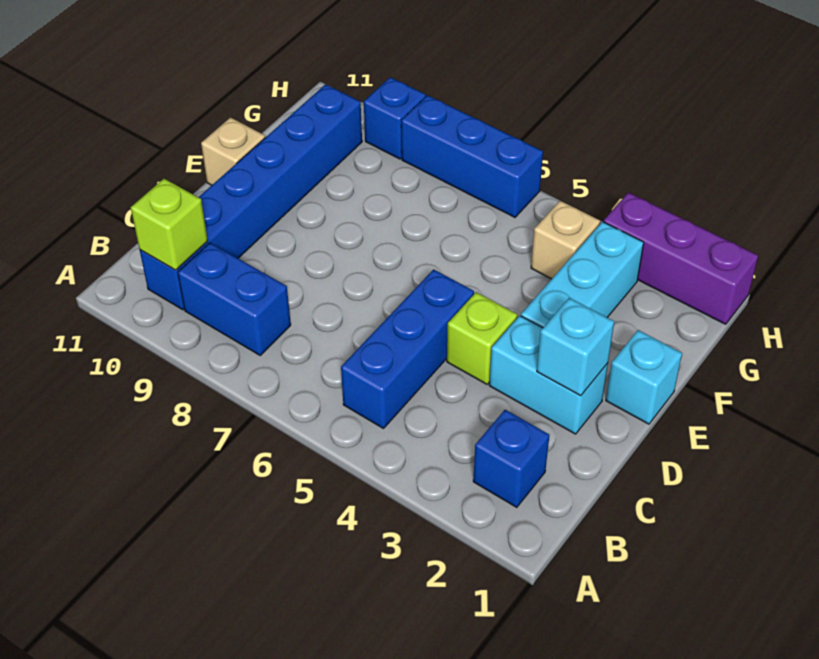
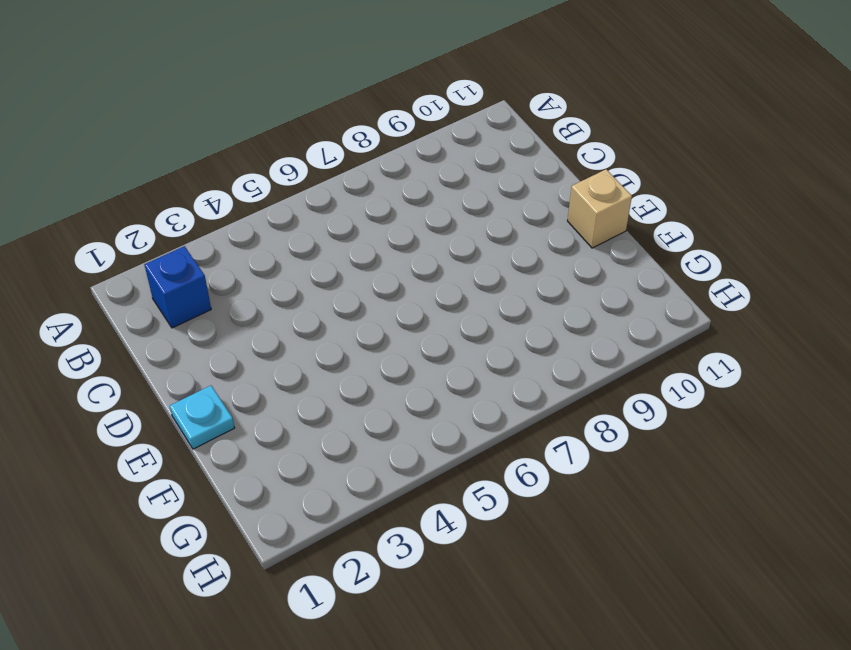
cyan plate E1 level 1 -> cyan brick E1 level 1
none -> blue brick B5:D5 level 1
none -> blue brick B8:B9 level 1
none -> blue brick B10:G10 level 1

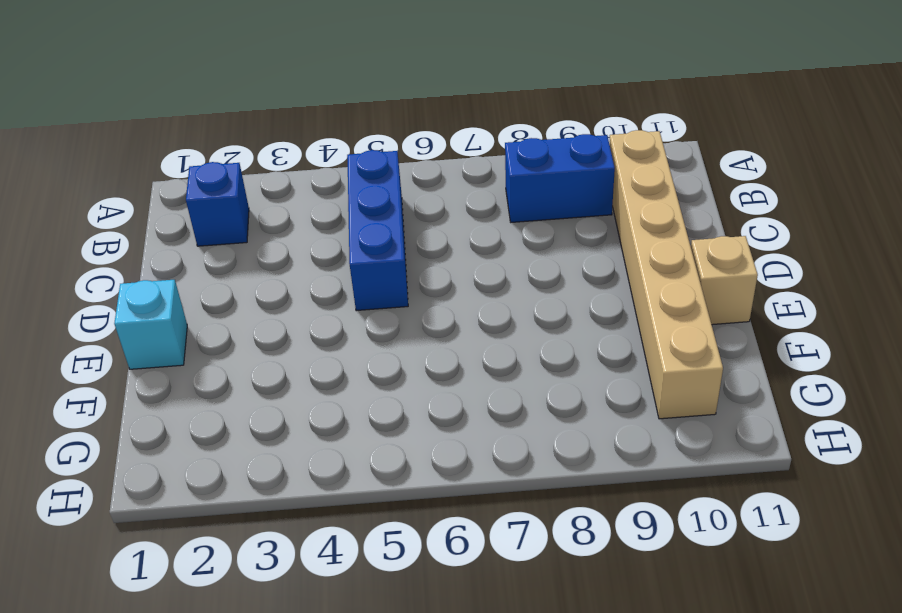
tan brick B10:G10 level 1 -> blue brick B10:G10 level 1
none -> cyan brick D2:D3 level 1
none -> lime brick D4 level 1
none -> cyan brick E3:G3 level 1

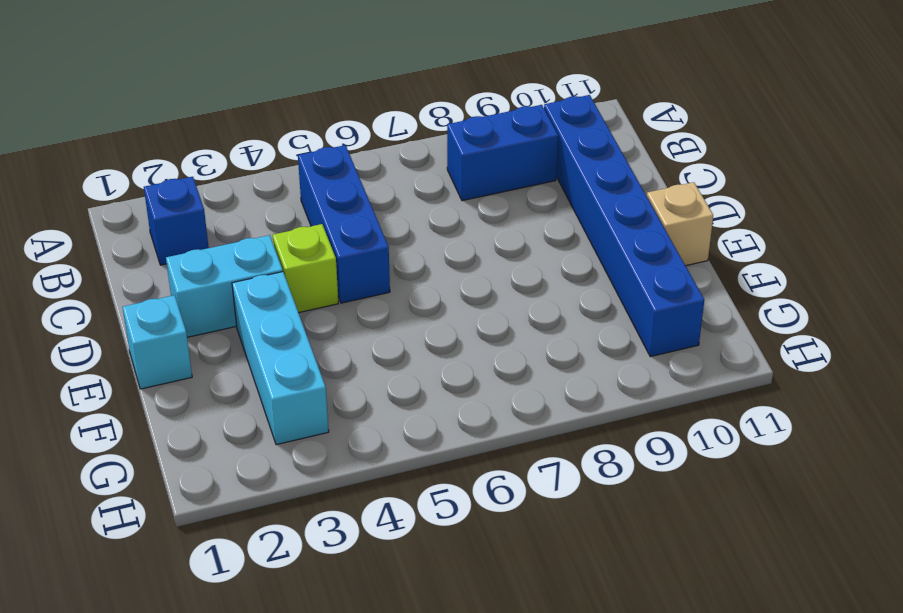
none -> tan brick G4 level 1
none -> purple brick H1:H3 level 1
none -> blue brick H6:H8 level 1

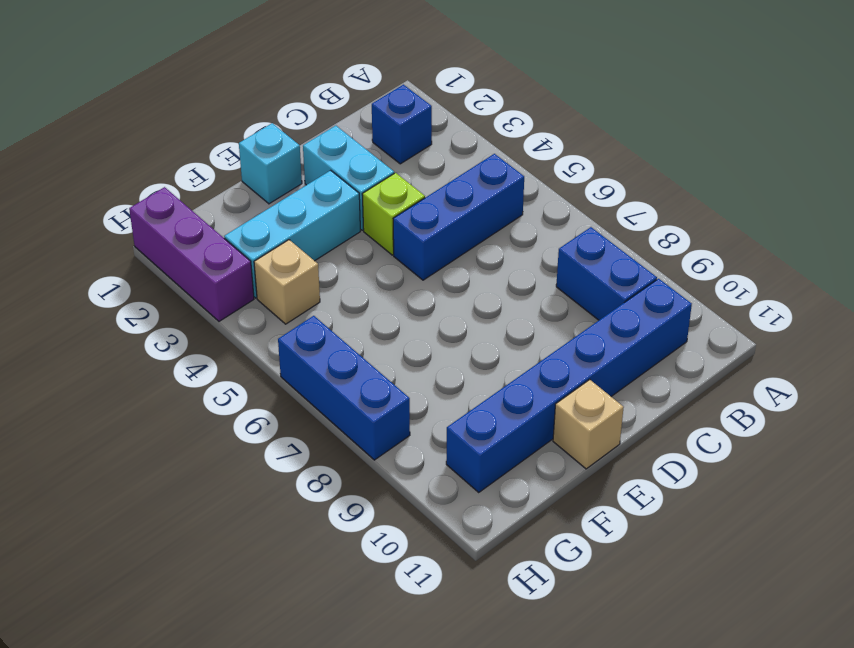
none -> blue brick H9 level 1
none -> lime brick B10 level 2
none -> cyan brick D2 level 2

